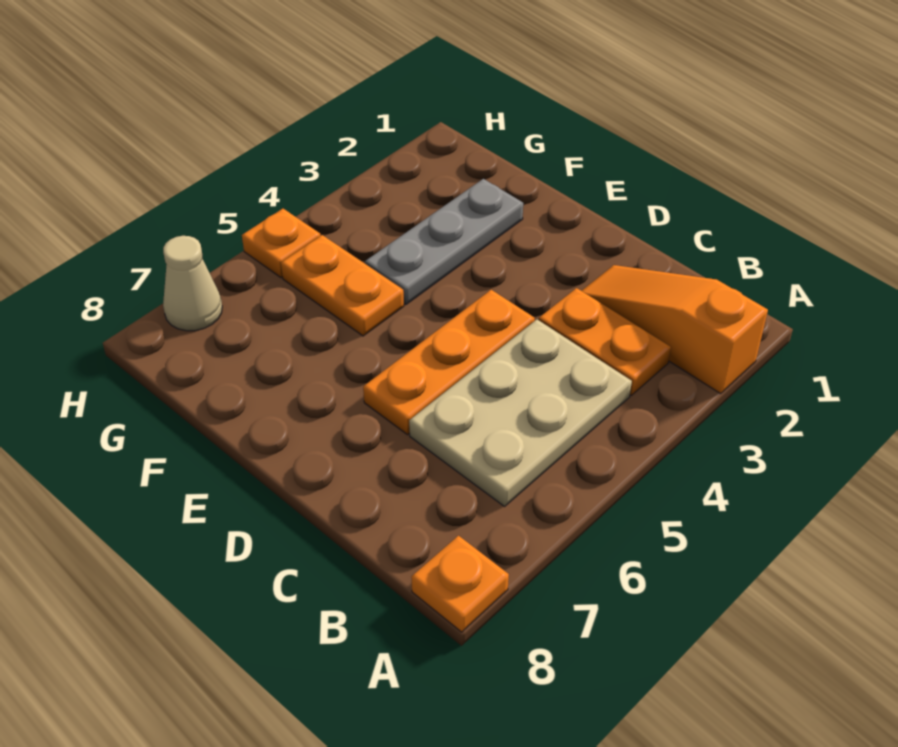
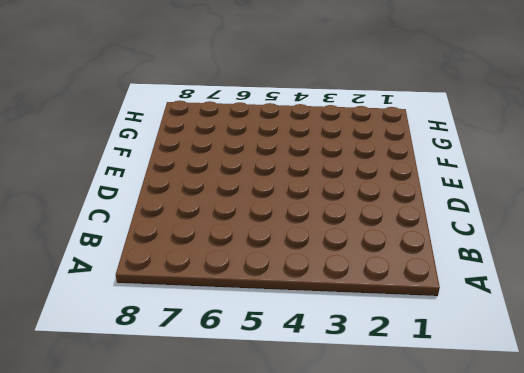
none -> orange slope A2:C2 level 1 top A
none -> orange plate A8 level 1

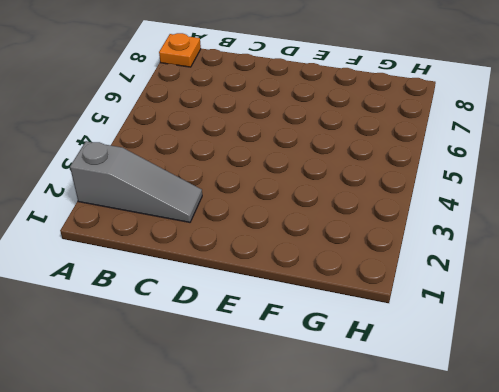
grey slope A2:C2 level 1 top A -> orange slope A2:C2 level 1 top A
none -> orange plate B3:C3 level 1
none -> tan plate B4:C6 level 1

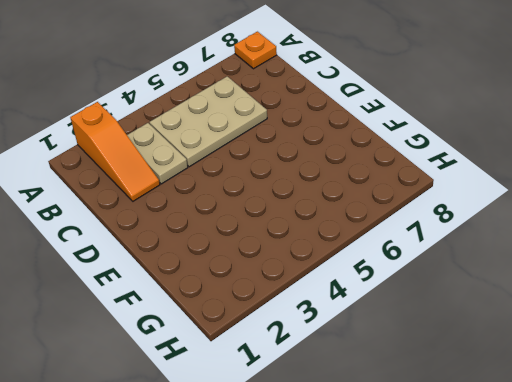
tan plate B3:C3 level 1 -> orange plate B3:C3 level 1
none -> orange plate D4:D6 level 1
none -> grey plate F2:F4 level 1

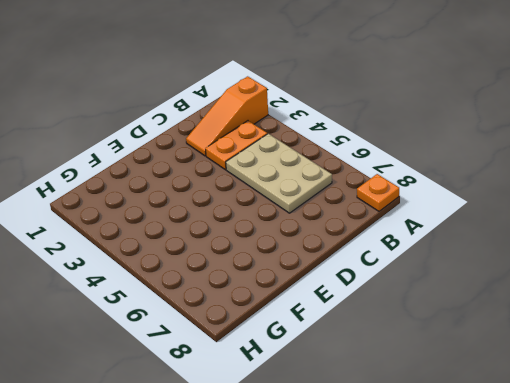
none -> orange plate D4:D6 level 1
none -> grey plate F2:F4 level 1

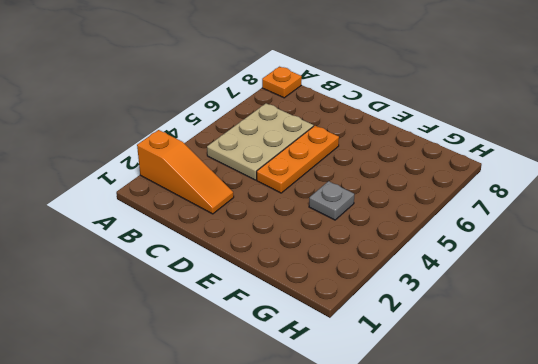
grey plate F4 level 1 -> grey plate F2:F4 level 1
none -> orange plate B3:C3 level 1
none -> orange plate F5:G5 level 1

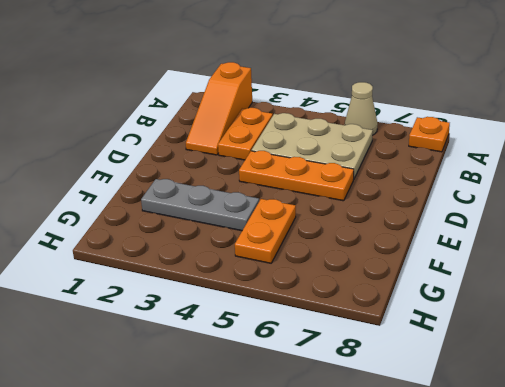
tan cone A6 level 1 -> tan cone H7 level 1
none -> orange plate H5 level 1

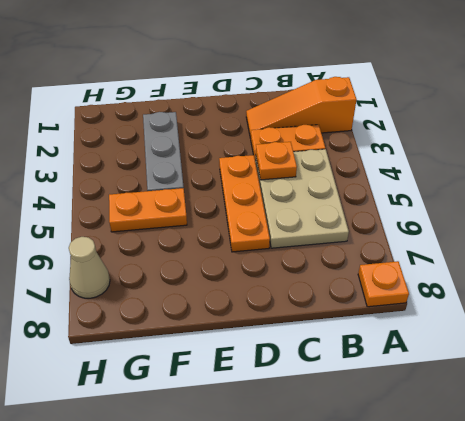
orange plate C4 level 2 -> orange plate H5 level 1

